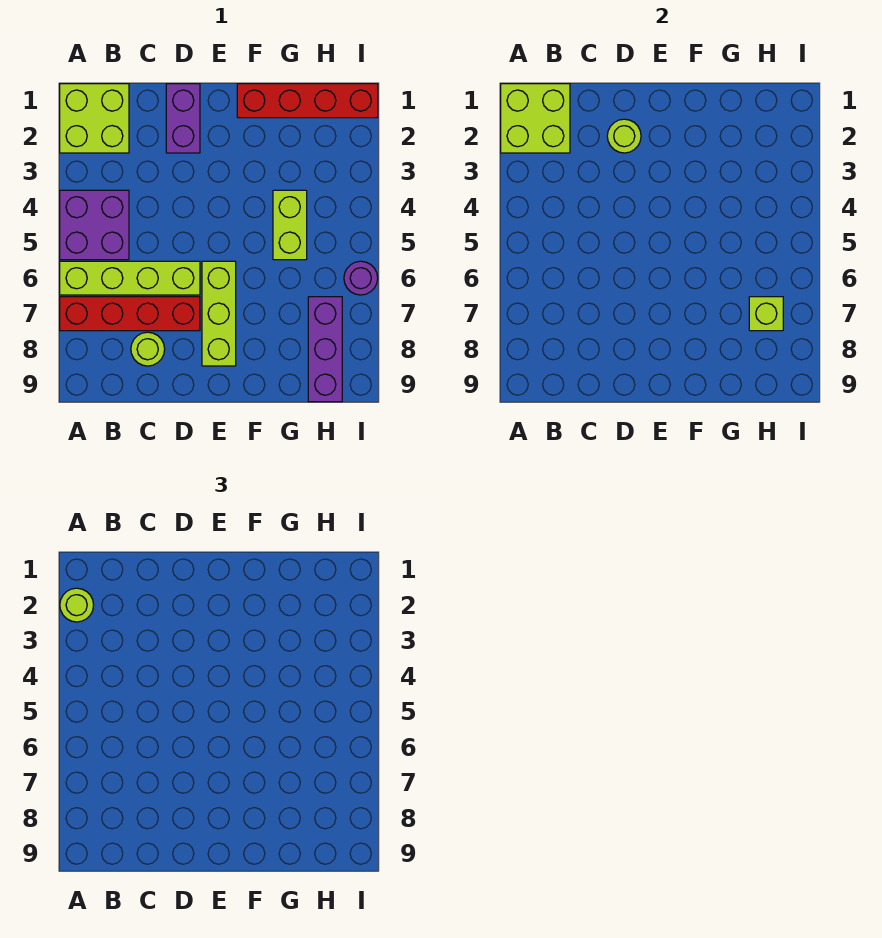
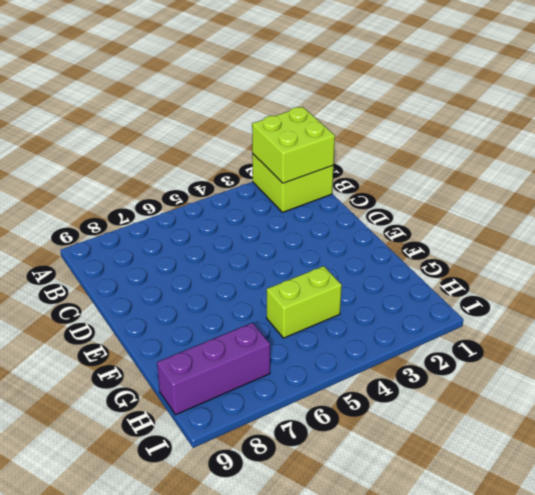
none -> purple brick A4:B5 level 1
none -> lime brick A6:D6 level 1
none -> red brick A7:D7 level 1

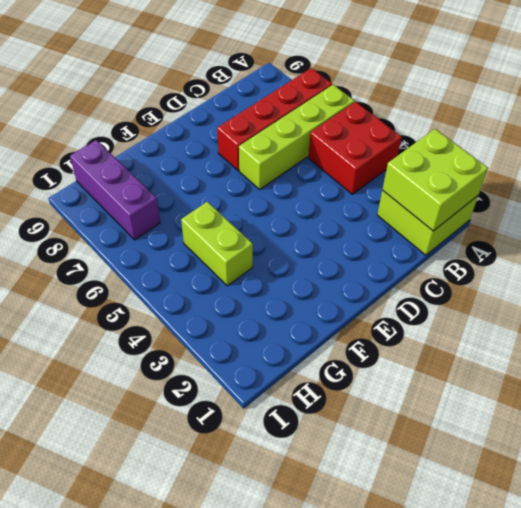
red brick A4:B5 level 1 -> purple brick A4:B5 level 1
none -> lime round brick C8 level 1
none -> purple brick D1:D2 level 1
none -> lime brick E6:E8 level 1

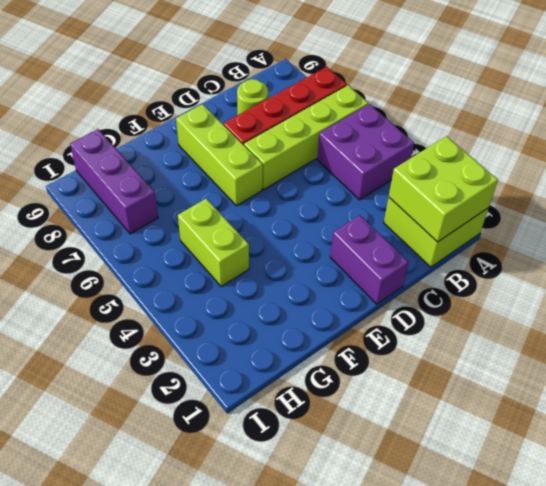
none -> red brick F1:I1 level 1
none -> purple round brick I6 level 1
none -> lime round brick D2 level 2

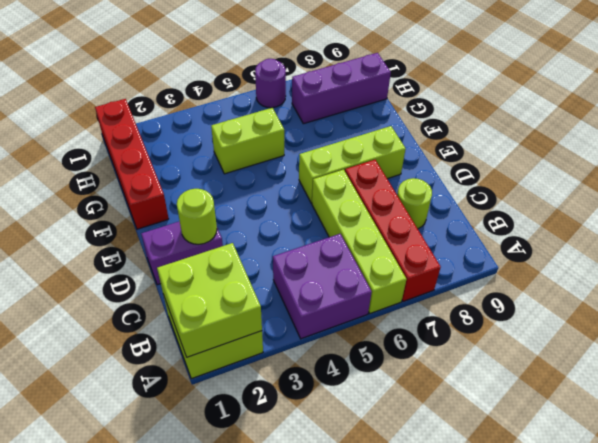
none -> lime brick H7 level 2
none -> lime round brick A2 level 3

